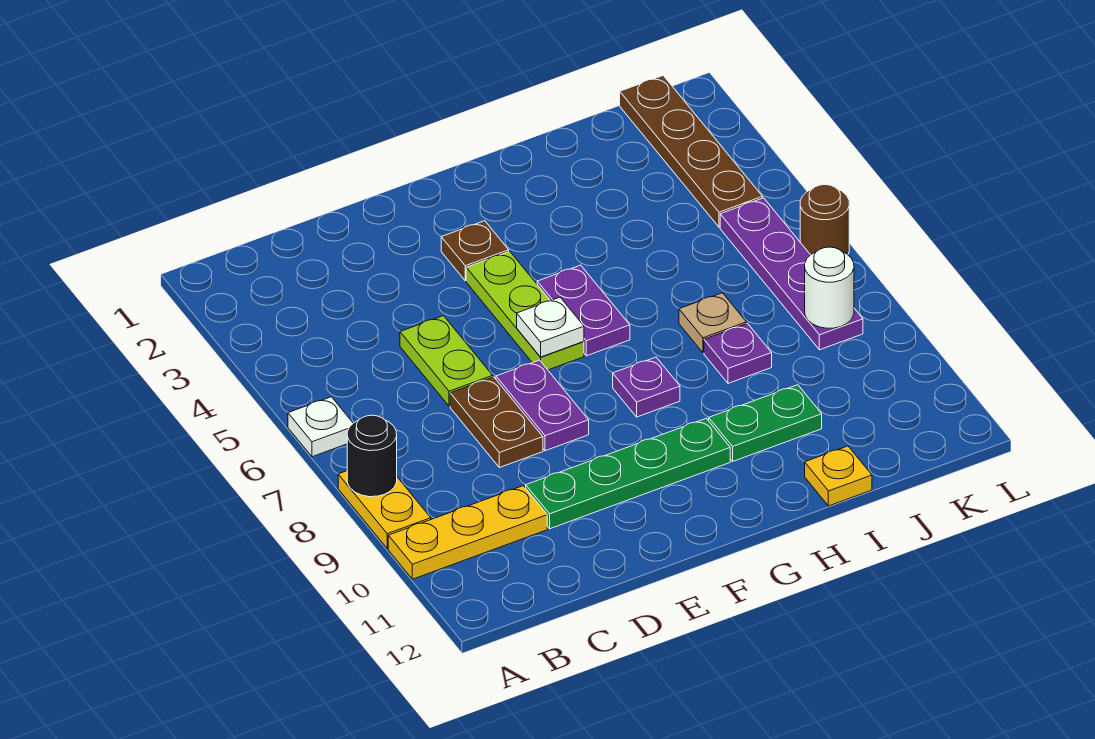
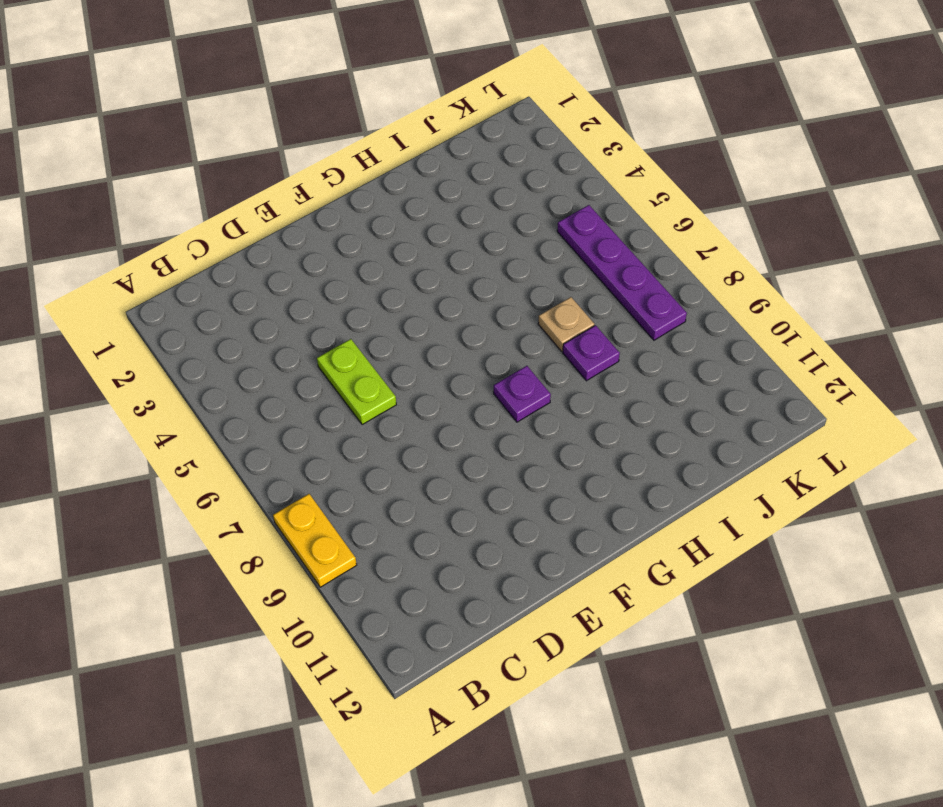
none -> white plate A6 level 1
none -> yellow plate A10:C10 level 1
none -> brown plate D7:D8 level 1

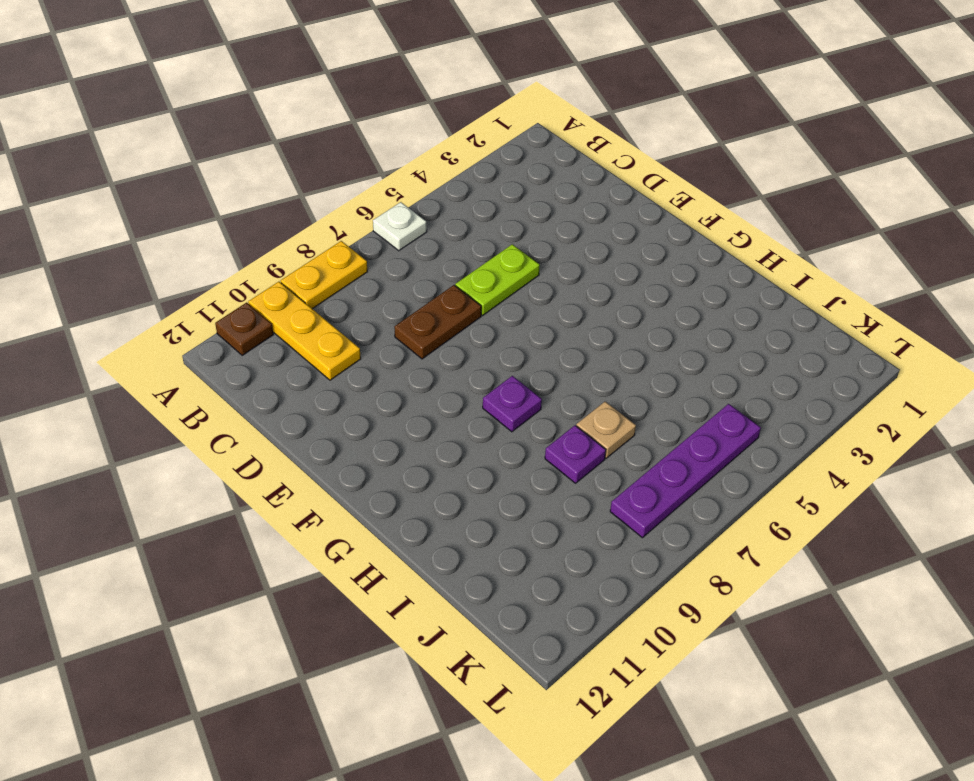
brown plate A11 level 1 -> brown plate F3 level 1
none -> green plate D10:G10 level 1
none -> purple plate E7:E8 level 1
none -> lime plate F4:F6 level 1

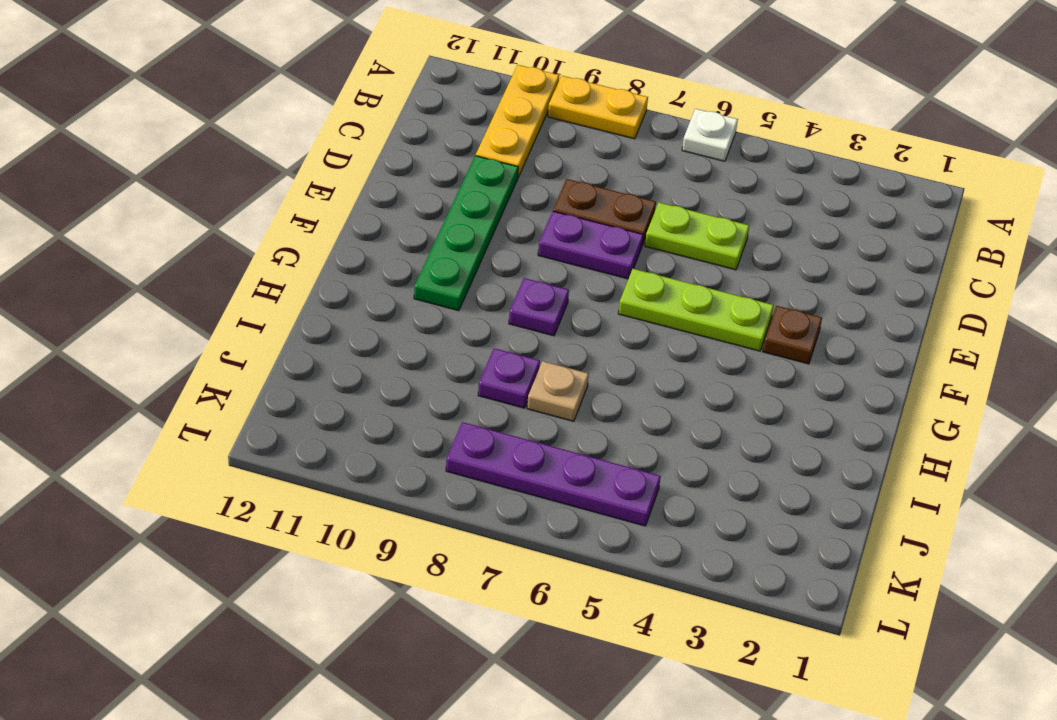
none -> purple plate G5:G6 level 1
none -> green plate H10:I10 level 1
none -> yellow plate I12 level 1

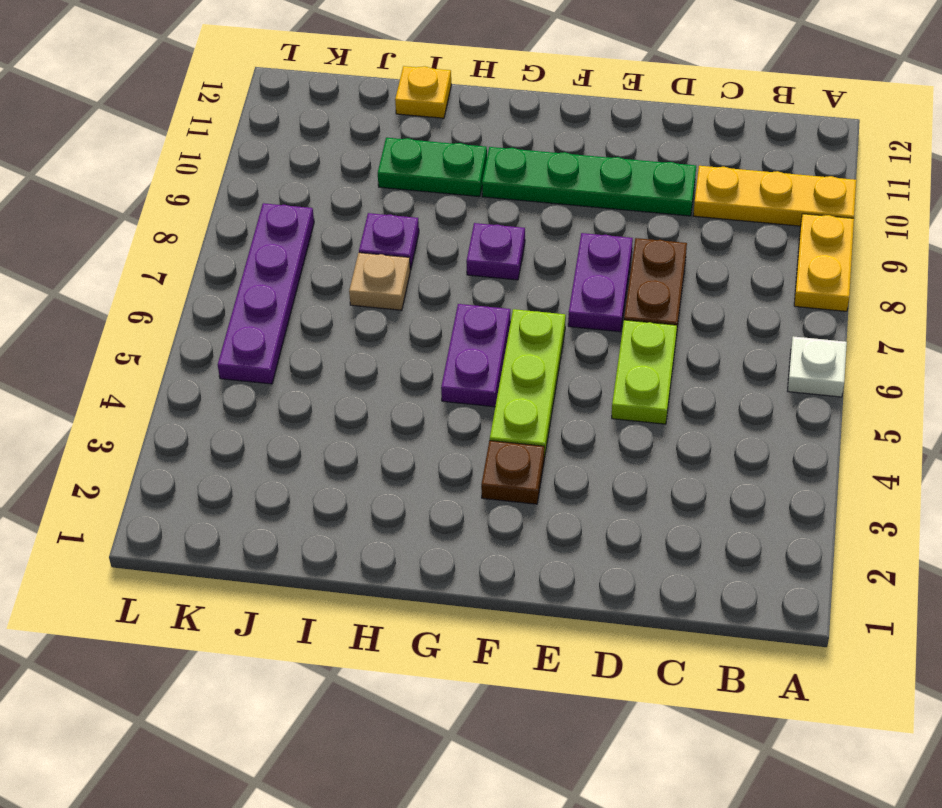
none -> brown plate K1:K4 level 1
none -> brown round brick L6 level 1
none -> black round brick A8 level 2

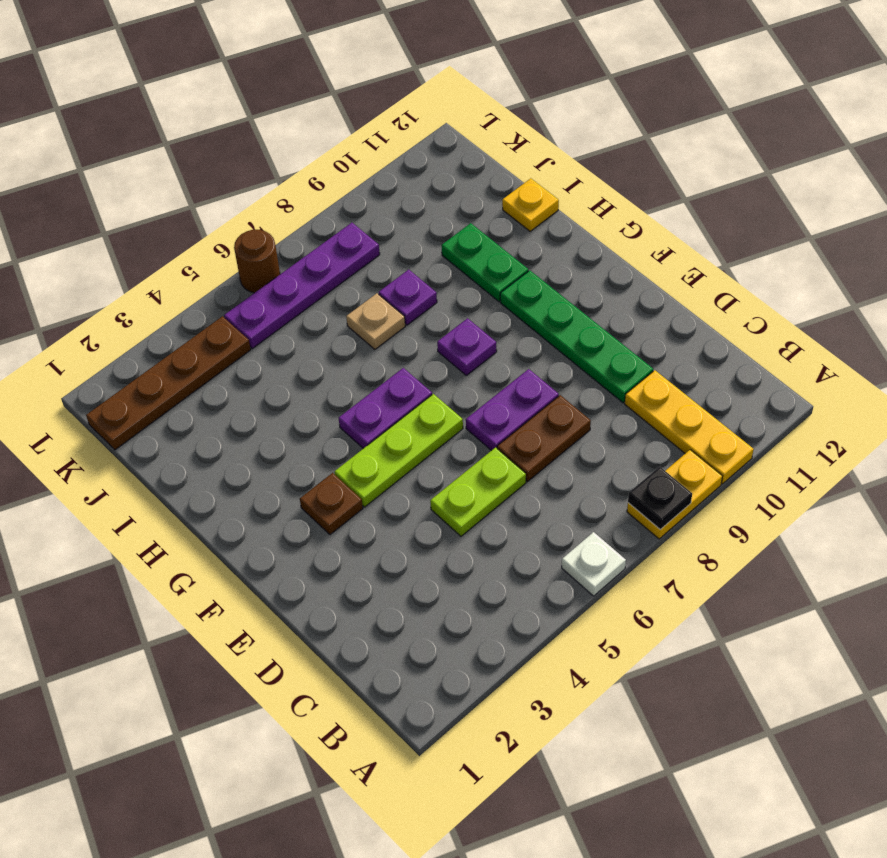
black plate A8 level 2 -> black round brick A8 level 2
none -> white plate F6 level 2
none -> white round brick K8 level 2

